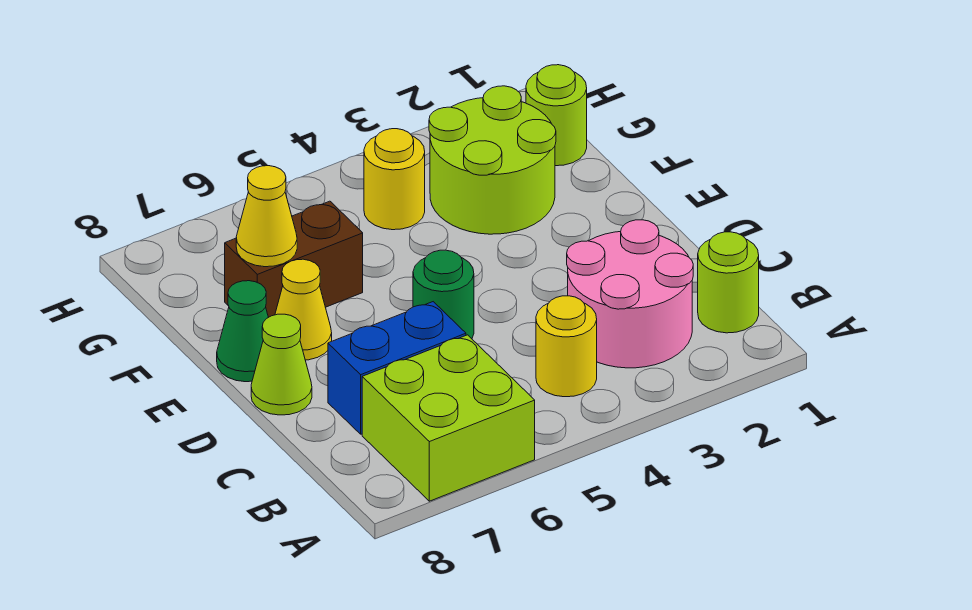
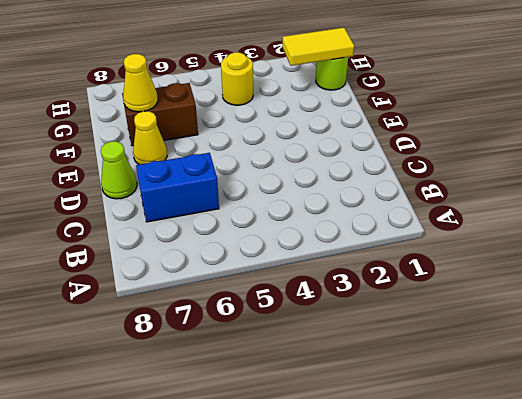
yellow tile G1:G2 level 2 -> none
none -> lime brick A6:B7 level 1
none -> lime round brick B1 level 1
none -> pink round brick B2:C3 level 1

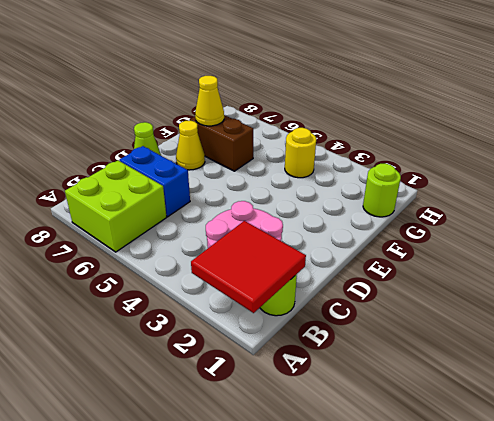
red tile A1:B2 level 2 -> none
none -> yellow round brick B4 level 1
none -> green round brick D5 level 1
none -> green cone E8 level 1

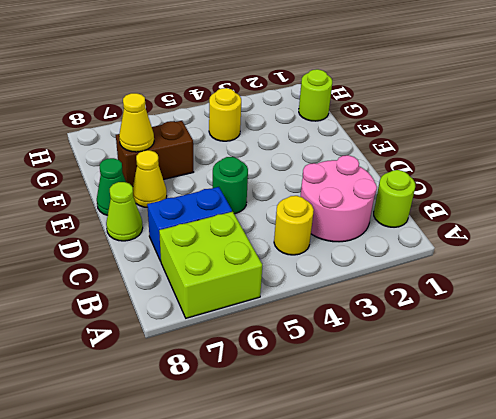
none -> lime round brick F2:G3 level 1

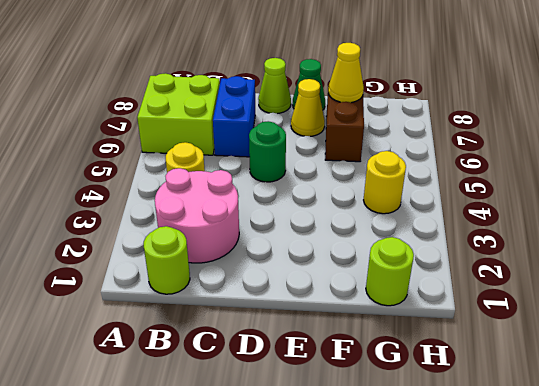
none -> lime round brick F2:G3 level 1

